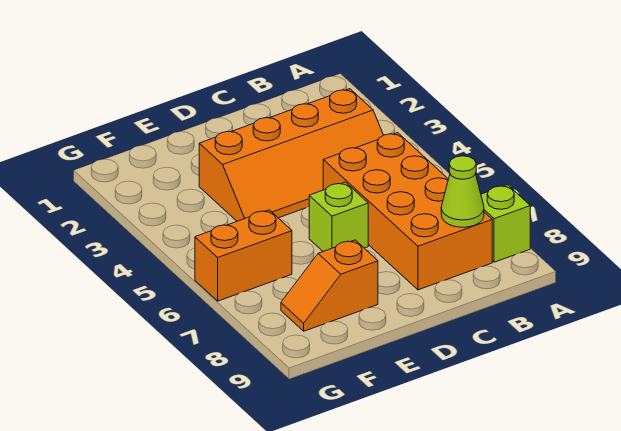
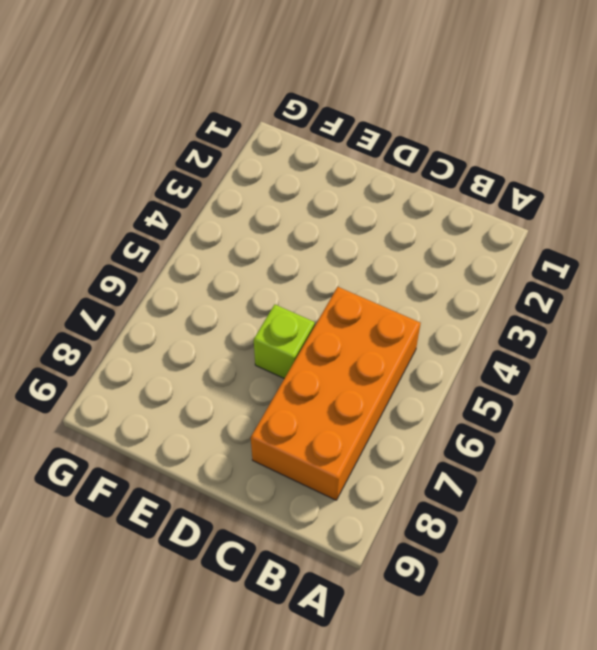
none -> lime brick A8 level 1
none -> orange slope B3:E4 level 1 top 3

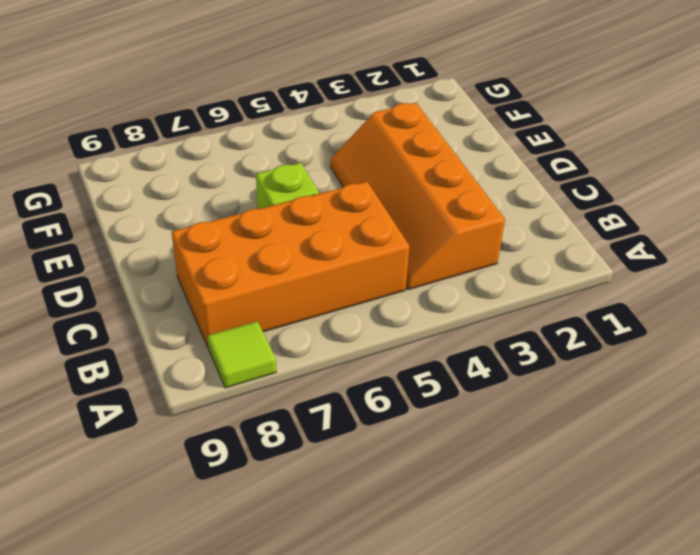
lime tile A8 level 1 -> lime brick A8 level 1
none -> orange slope E8:F8 level 1 top E
none -> orange brick F6:G6 level 1

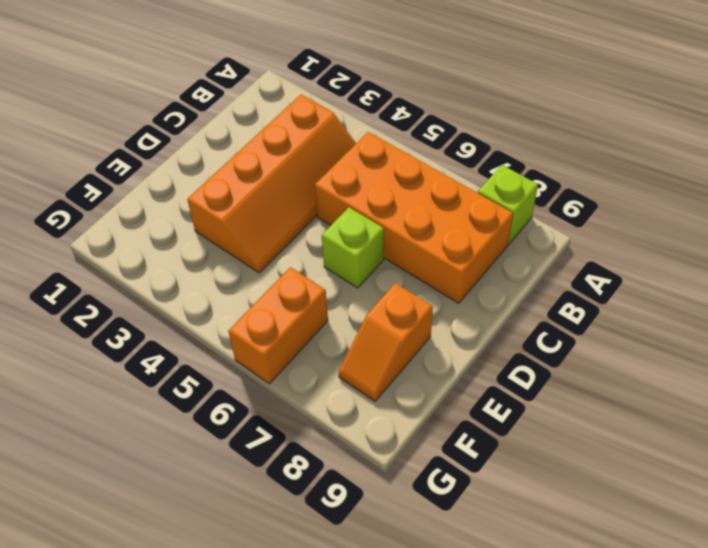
none -> lime cone B8 level 2

